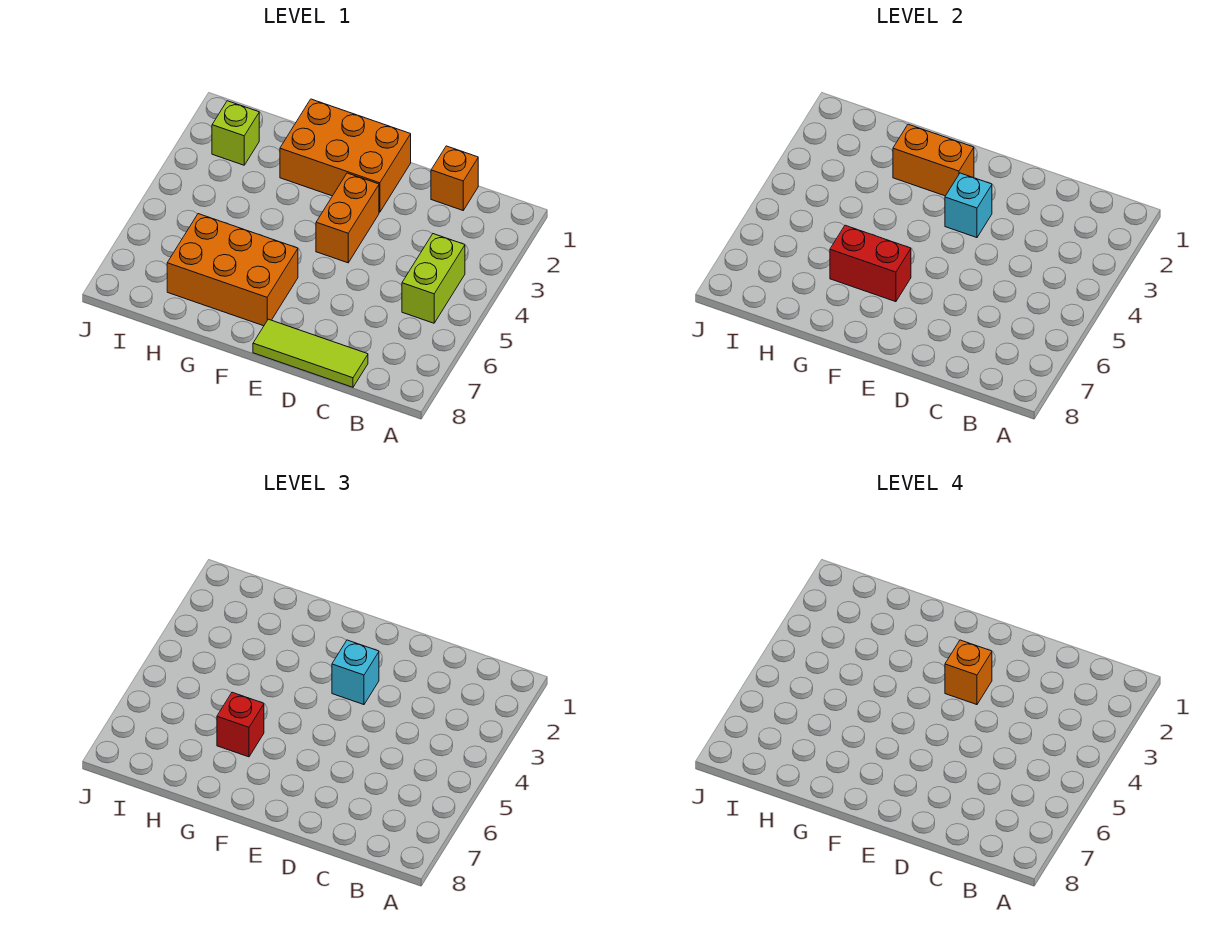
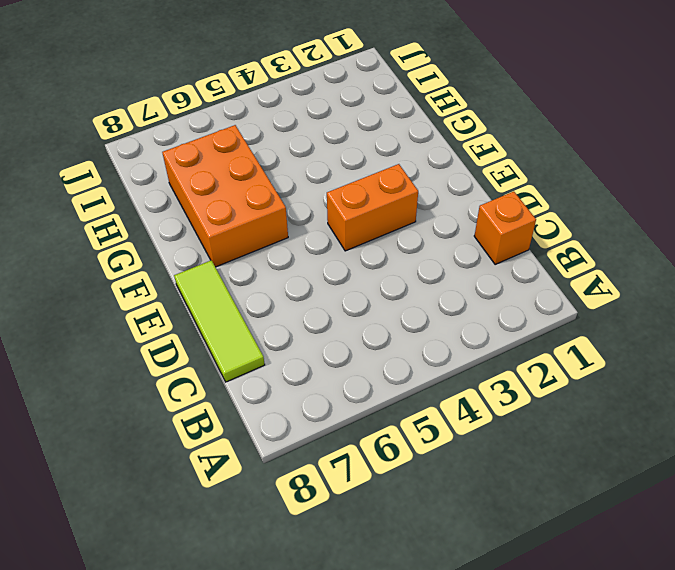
none -> lime brick B4:B5 level 1
none -> orange brick E1:G2 level 1
none -> lime brick I2 level 1

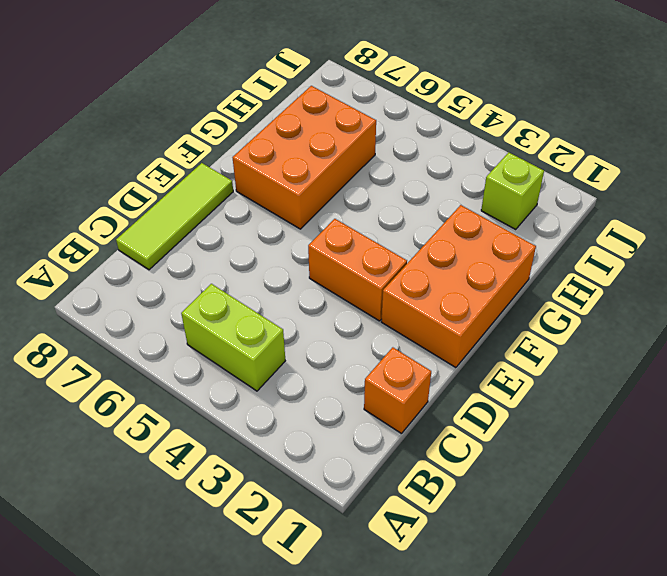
none -> cyan brick E3 level 2
none -> orange brick F2:G2 level 2
none -> red brick F6:G6 level 2

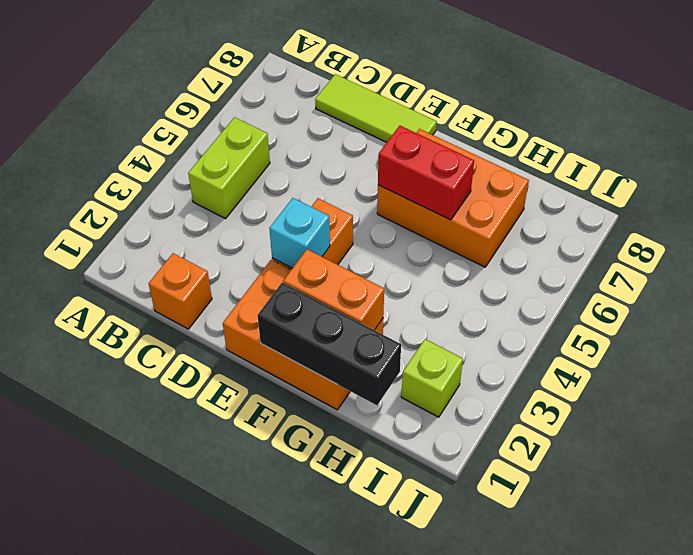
black brick F1:H1 level 2 -> none
none -> cyan brick E3 level 3
none -> red brick G6 level 3
none -> orange brick E3 level 4

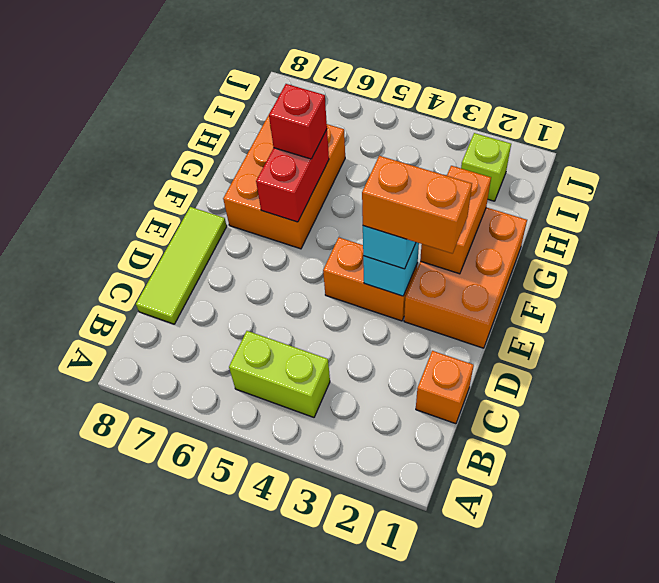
orange brick E2:E3 level 4 -> orange brick E3 level 4

